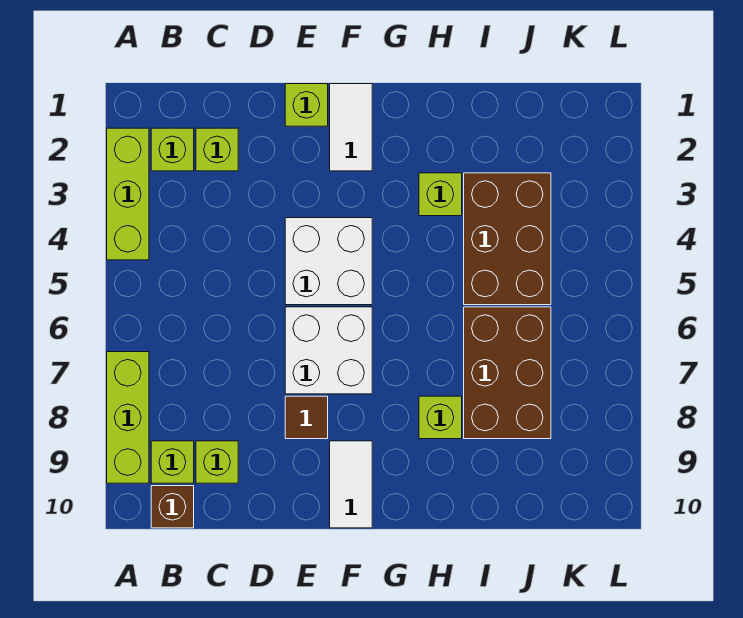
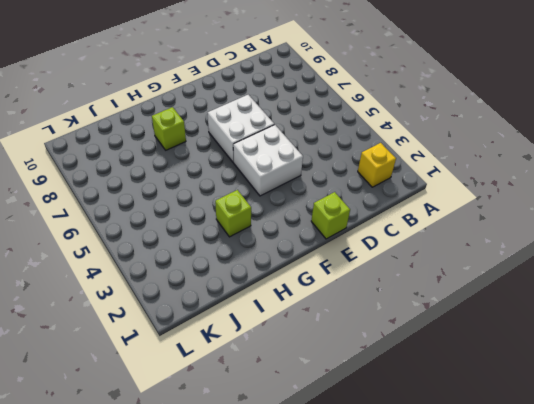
yellow brick B2 level 1 -> lime brick B2 level 1
none -> lime brick A2:A4 level 1
none -> lime brick A7:A9 level 1
none -> lime brick B9 level 1

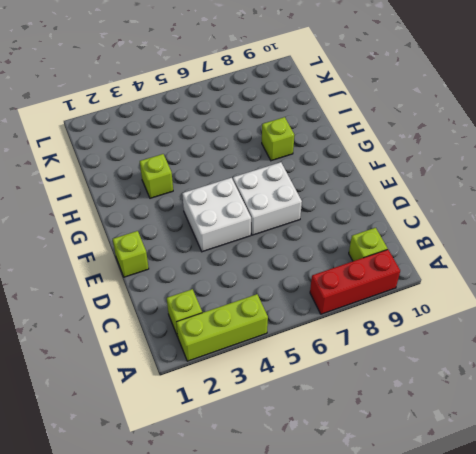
red brick A7:A9 level 1 -> lime brick A7:A9 level 1
none -> brown brick B10 level 1
none -> lime brick C2 level 1
none -> lime brick C9 level 1

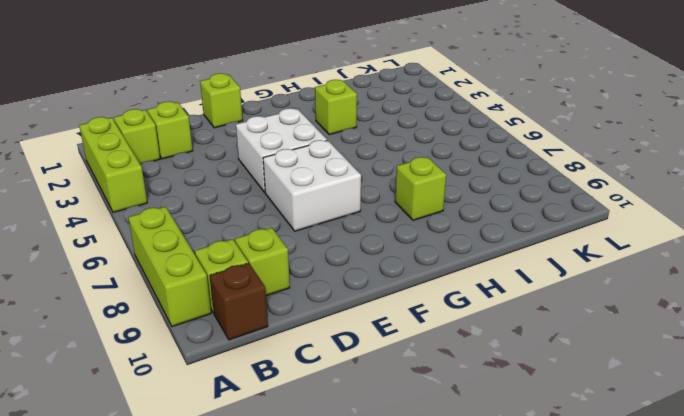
none -> brown tile E8 level 1
none -> white tile F1:F2 level 1
none -> white tile F9:F10 level 1

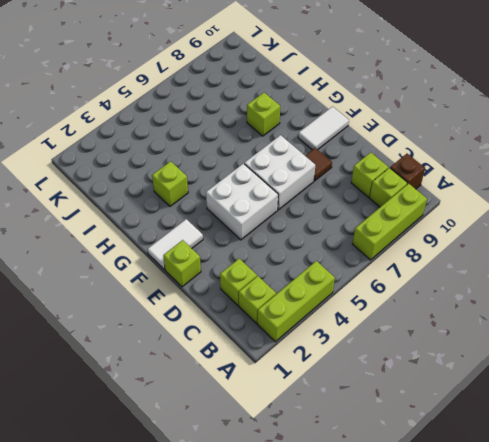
none -> brown brick I3:J5 level 1
none -> brown brick I6:J8 level 1

